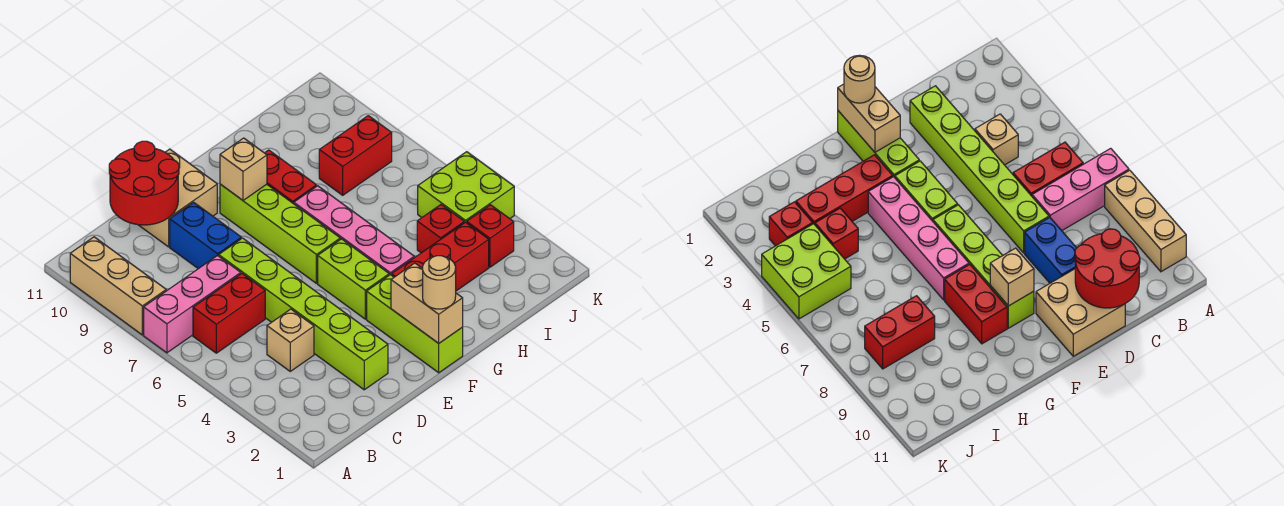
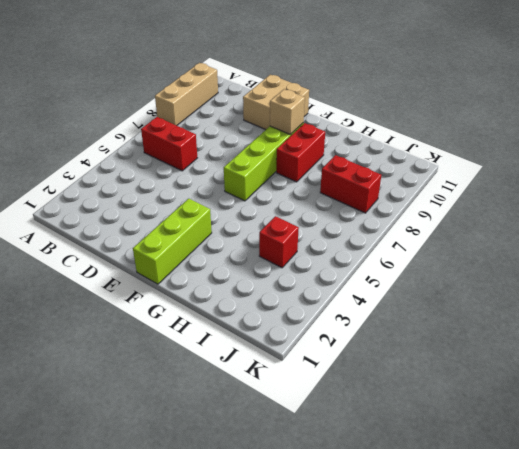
none -> pink brick A7:C7 level 1
none -> tan brick C4 level 1
none -> lime brick D2:D7 level 1

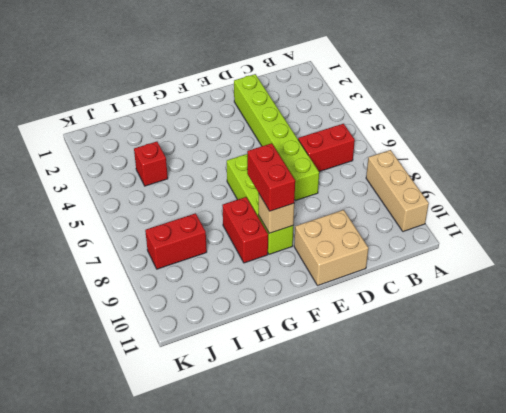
red brick F8:F9 level 3 -> none
none -> pink brick A7:C7 level 1
none -> tan brick C4 level 1
none -> blue brick D8:D9 level 1

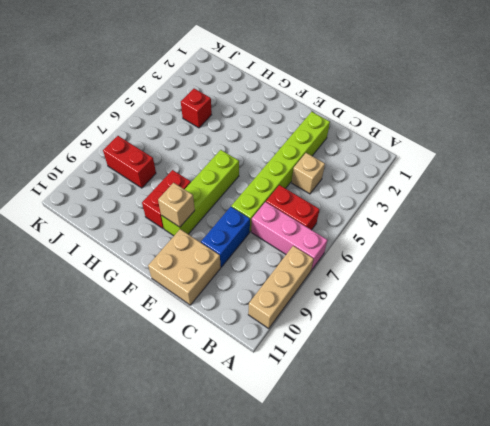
none -> lime brick F1:F3 level 1
none -> lime brick F4:F5 level 1
none -> red brick G3:I3 level 1

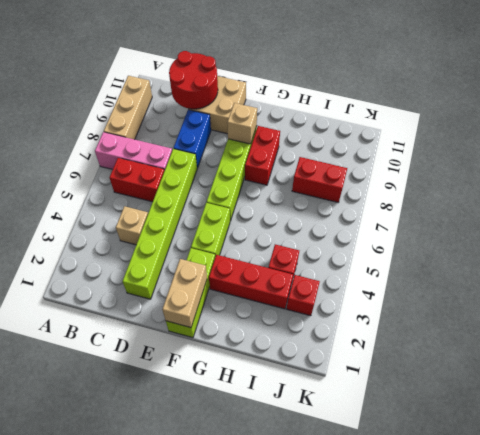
none -> pink brick G4:G7 level 1
none -> lime brick J4:K5 level 1
none -> tan round brick F1 level 3

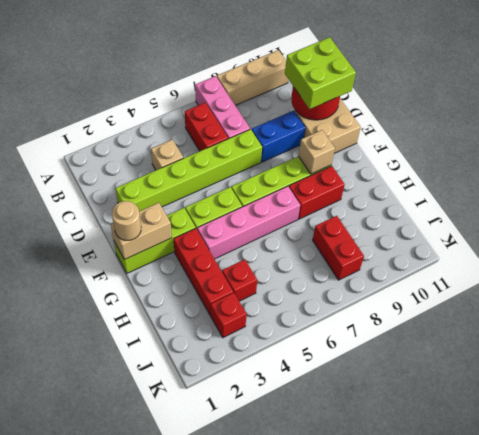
lime brick C10:D11 level 3 -> lime brick J4:K5 level 1

